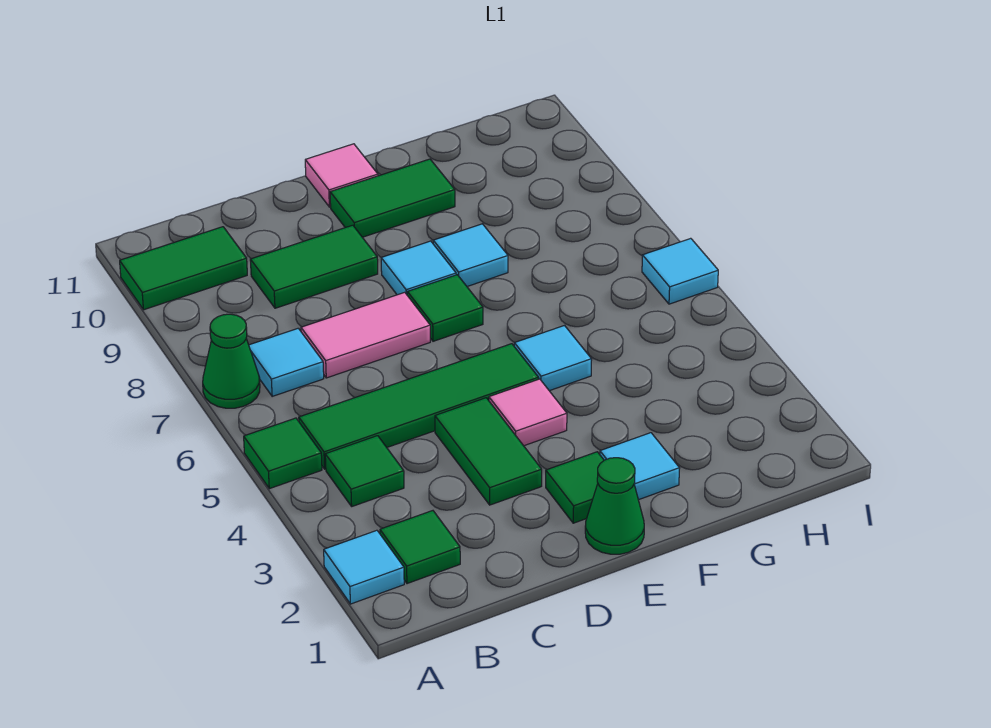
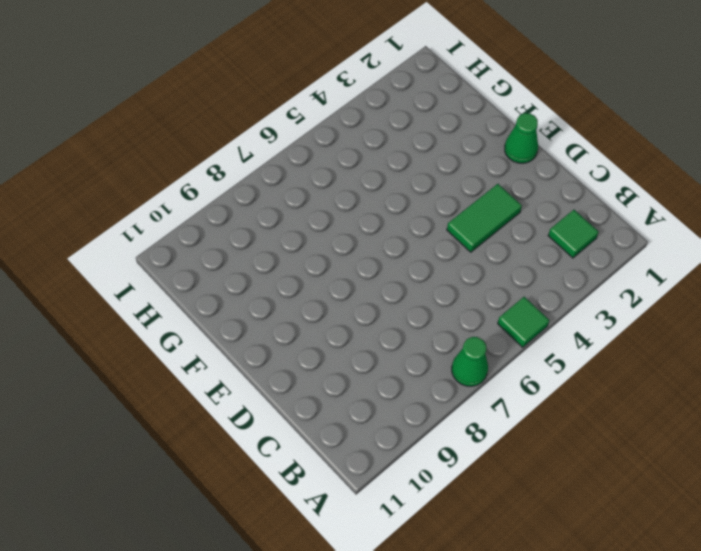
none -> cyan tile A2 level 1
none -> green tile A10:B10 level 1
none -> green tile B4 level 1

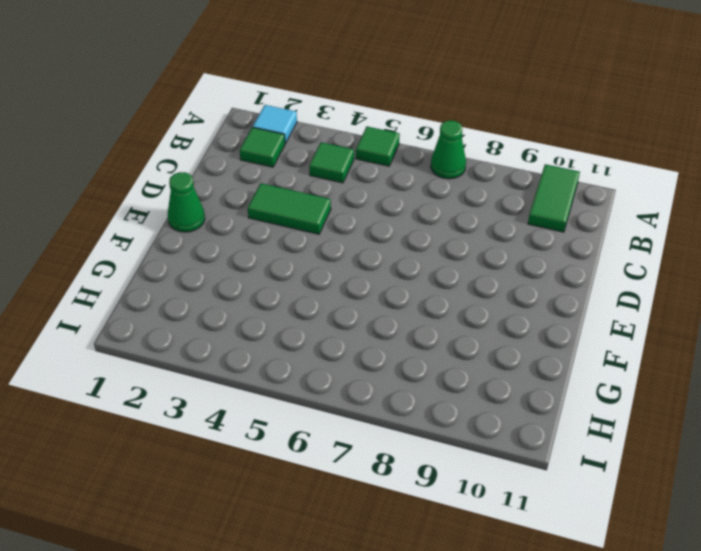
none -> green tile B5:E5 level 1
none -> cyan tile B7 level 1
none -> pink tile C7:D7 level 1

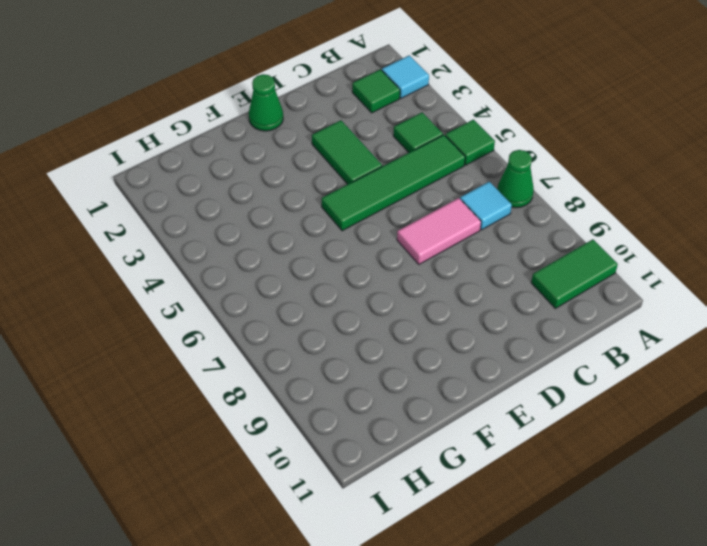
none -> green tile C9:D9 level 1
none -> green tile E2 level 1
none -> pink tile E4 level 1

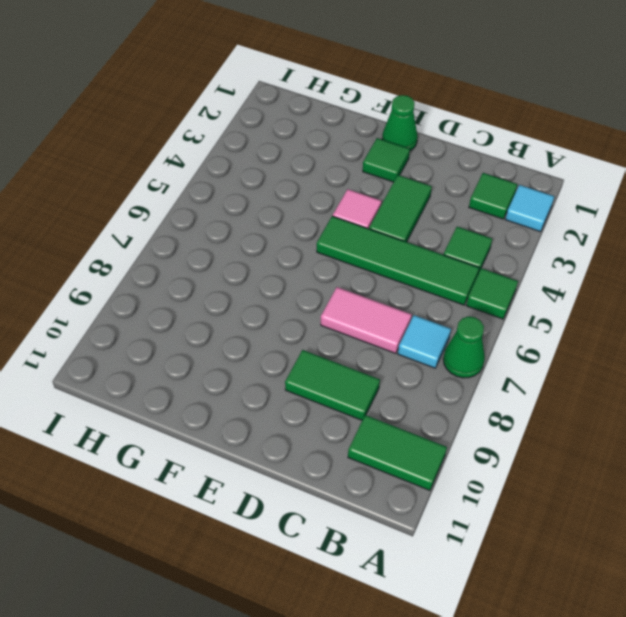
none -> green tile E7 level 1
none -> cyan tile E8 level 1
none -> green tile E10:F10 level 1

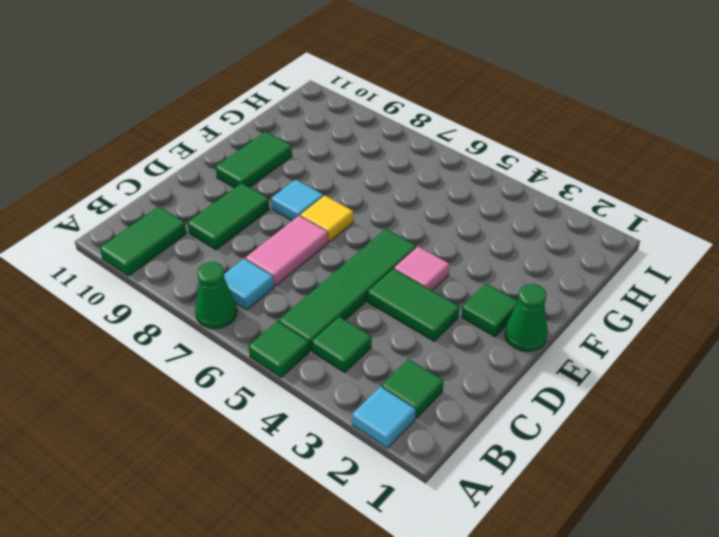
yellow tile E7 level 1 -> green tile E7 level 1
none -> pink tile E11 level 1
none -> cyan tile F2 level 1
none -> cyan tile F5 level 1

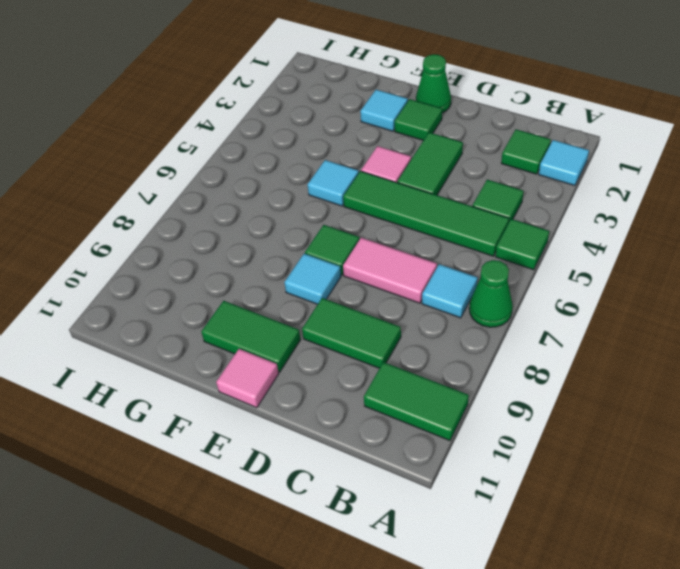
none -> cyan tile F8 level 1
none -> cyan tile I6 level 1

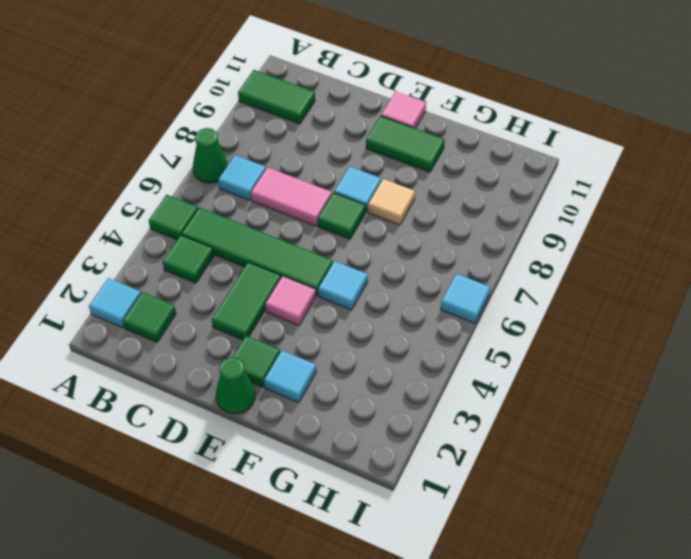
tan tile F8 level 1 -> cyan tile F8 level 1
none -> green tile C9:D9 level 1

